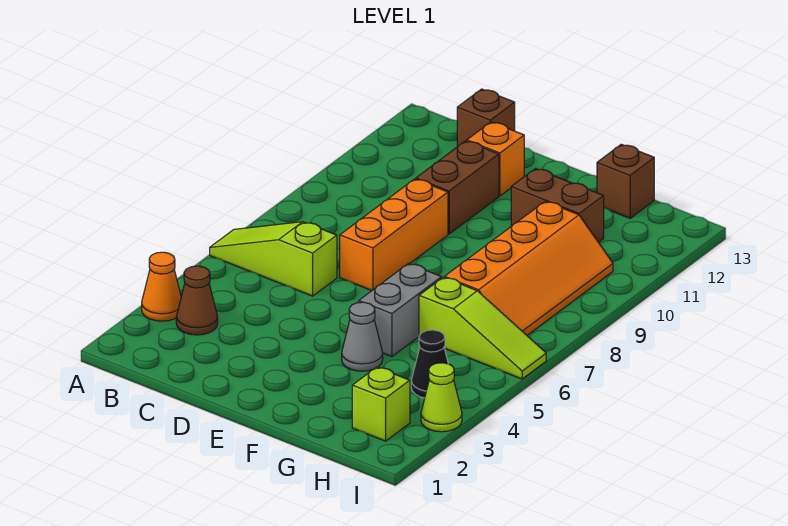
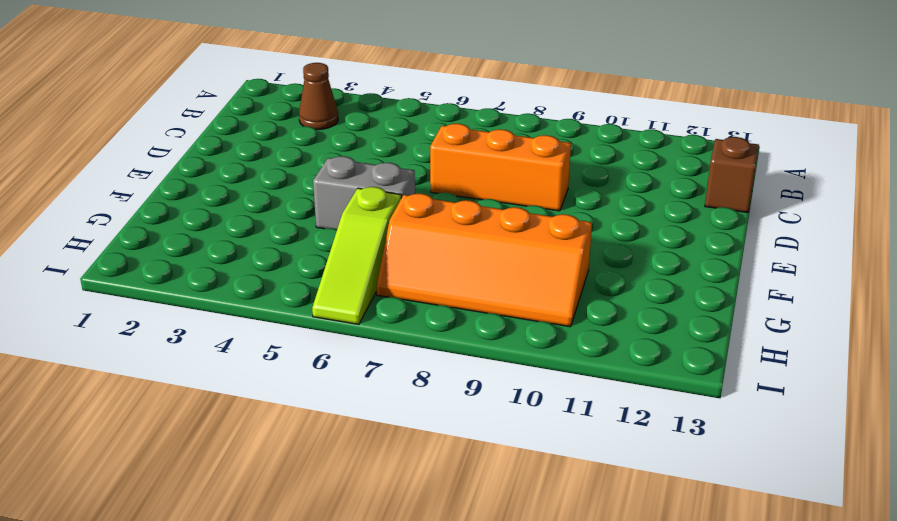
none -> orange cone A3 level 1
none -> lime slope A6:C6 level 1 top C
none -> brown brick D10:D11 level 1

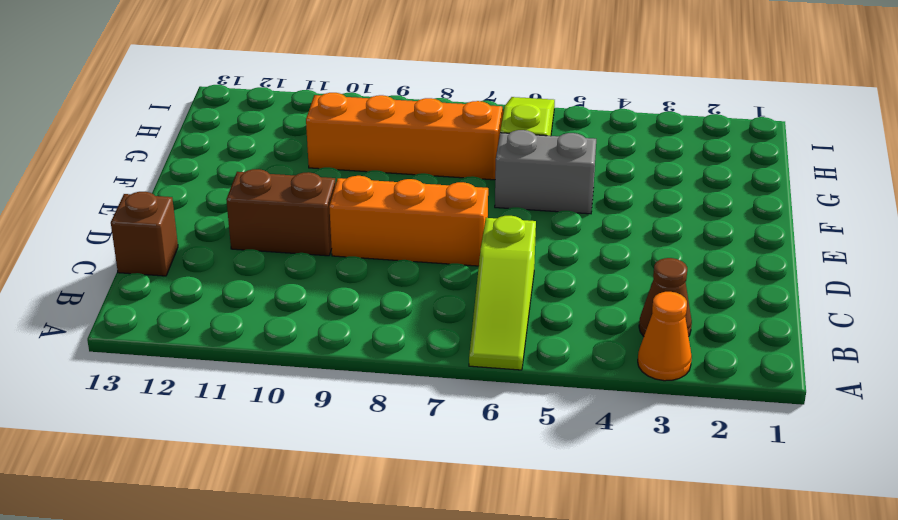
none -> orange brick D12 level 1
none -> grey cone F4 level 1
none -> brown brick F11:G11 level 1

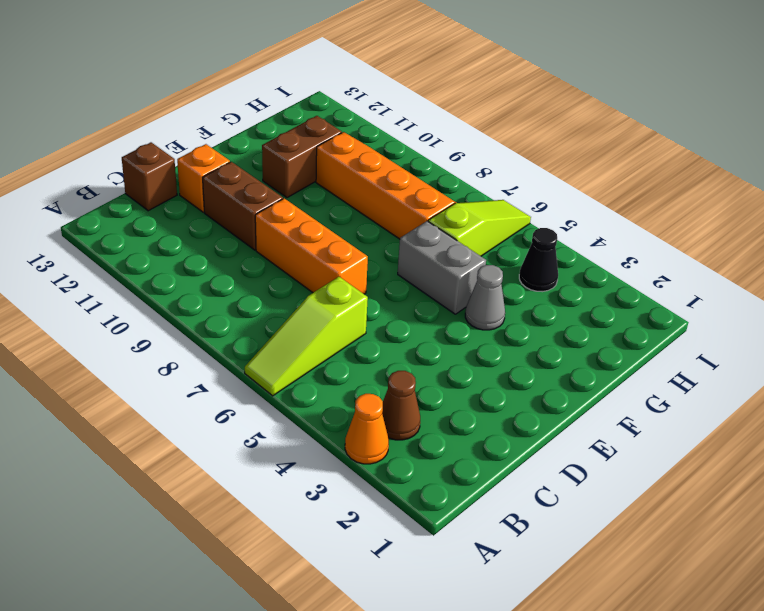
none -> brown brick G13 level 1
none -> lime brick H2 level 1
none -> lime cone I3 level 1

